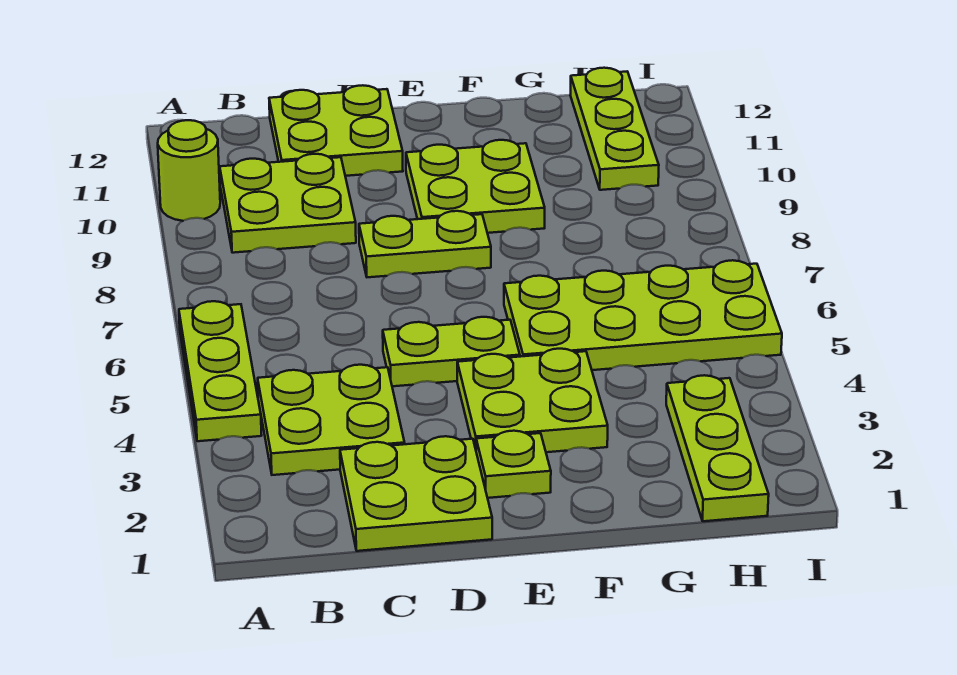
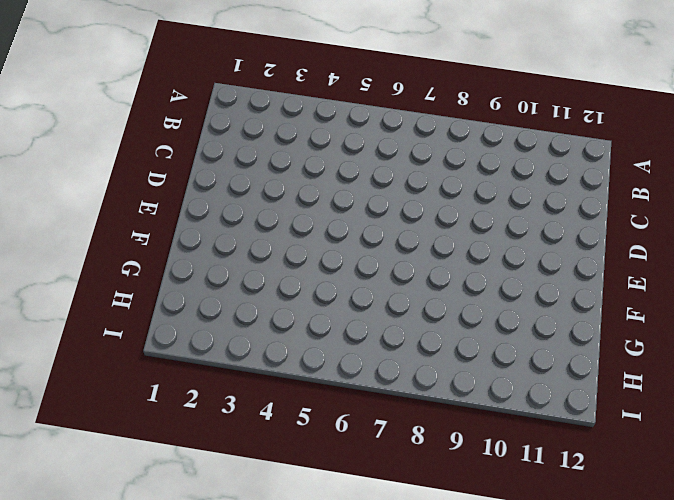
none -> lime plate A4:A6 level 1
none -> lime round brick A10 level 1
none -> lime plate B3:C4 level 1

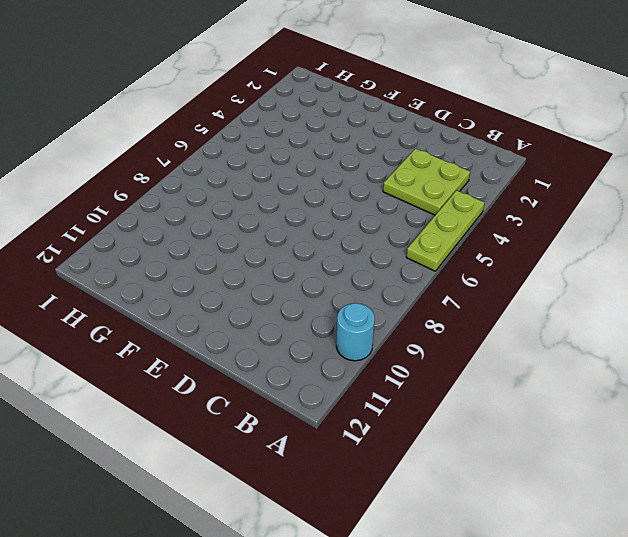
cyan round brick A10 level 1 -> lime round brick A10 level 1
none -> lime plate B9:C10 level 1
none -> lime plate C1:D2 level 1
none -> lime plate C11:D12 level 1

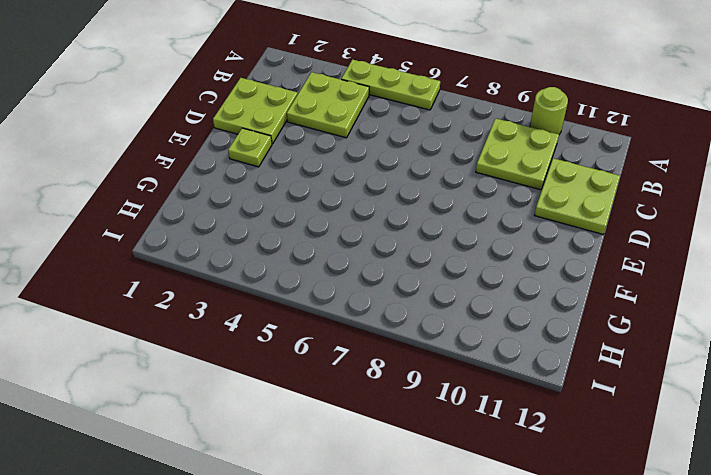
none -> lime plate D5:E5 level 1
none -> lime plate D8:E8 level 1
none -> lime plate E3:F4 level 1

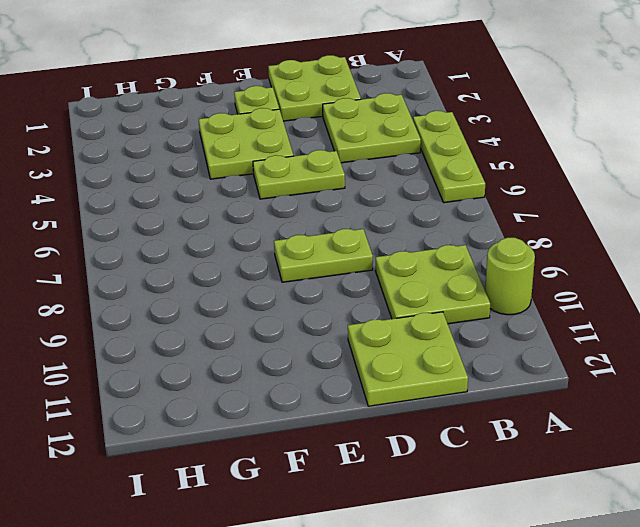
none -> lime plate E9:F10 level 1
none -> lime plate F5:I6 level 1
none -> lime plate H1:H3 level 1

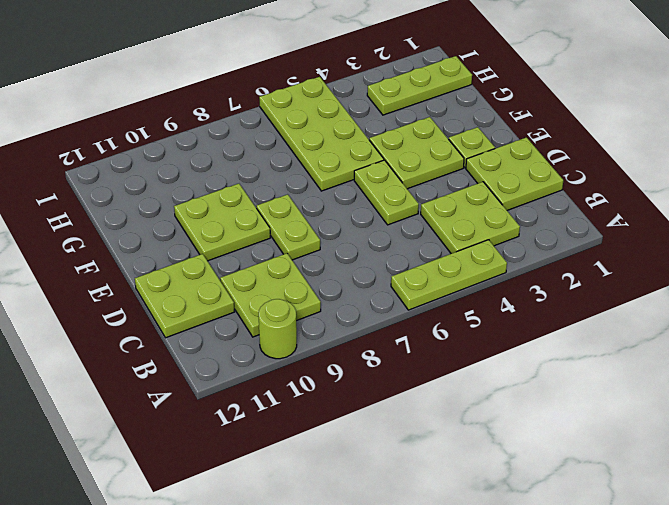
none -> lime plate H10:H12 level 1

